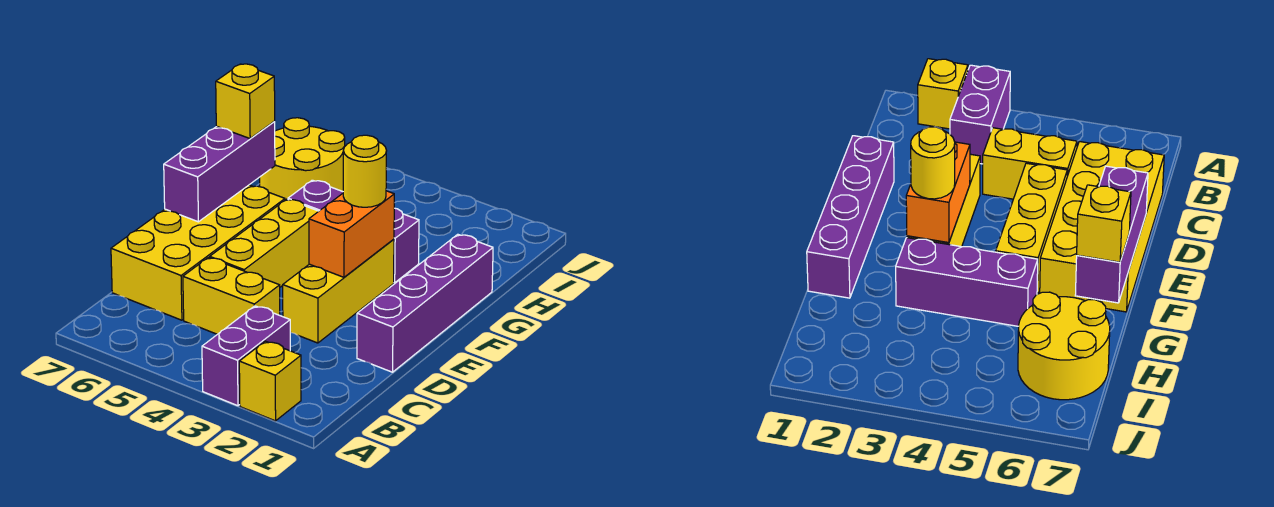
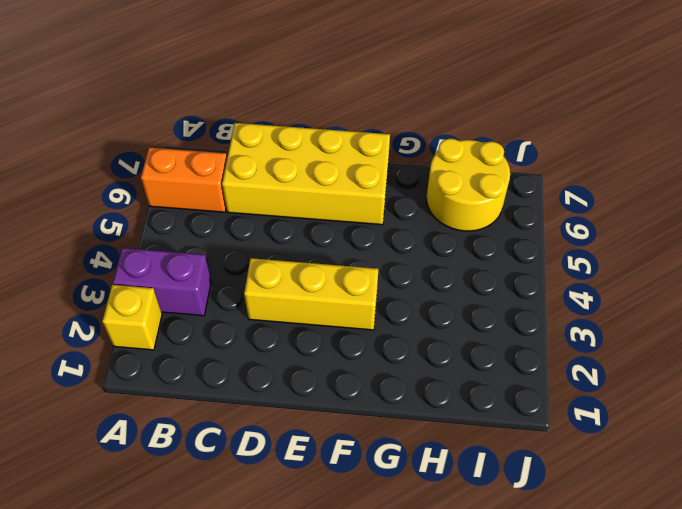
orange brick A6:B6 level 1 -> orange brick E3:F3 level 2
none -> yellow brick C4:C5 level 1
none -> purple brick D1:G1 level 1
none -> yellow brick D5:F5 level 1

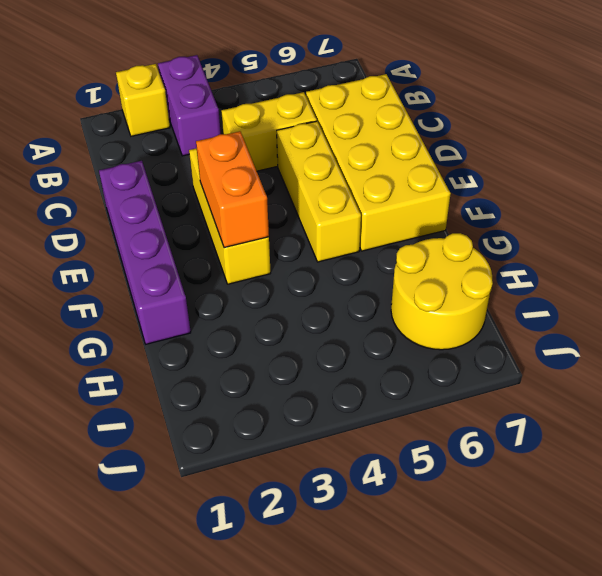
none -> purple brick G3:G5 level 1
none -> purple brick E7:G7 level 2
none -> yellow round brick F3 level 3

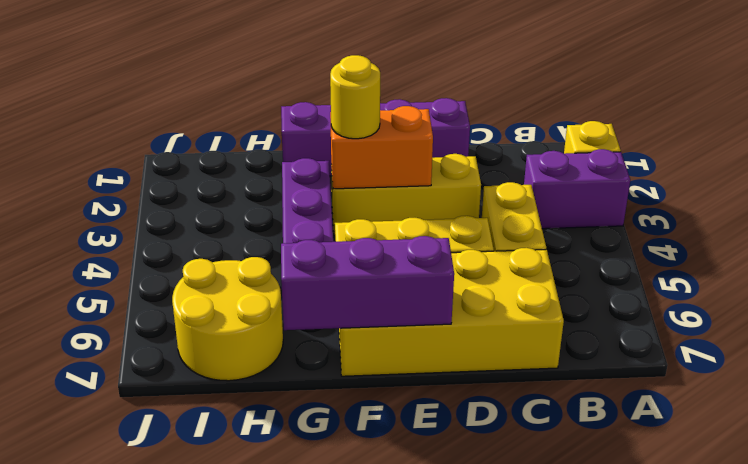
none -> yellow brick G7 level 3

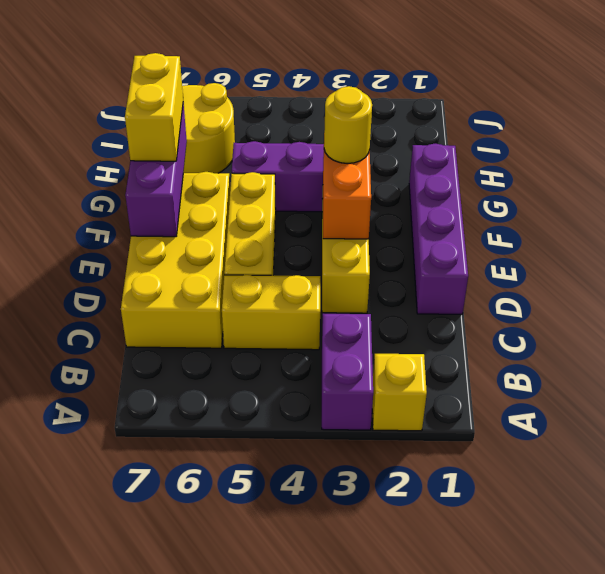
yellow brick F7:G7 level 3 -> yellow brick G7 level 3

